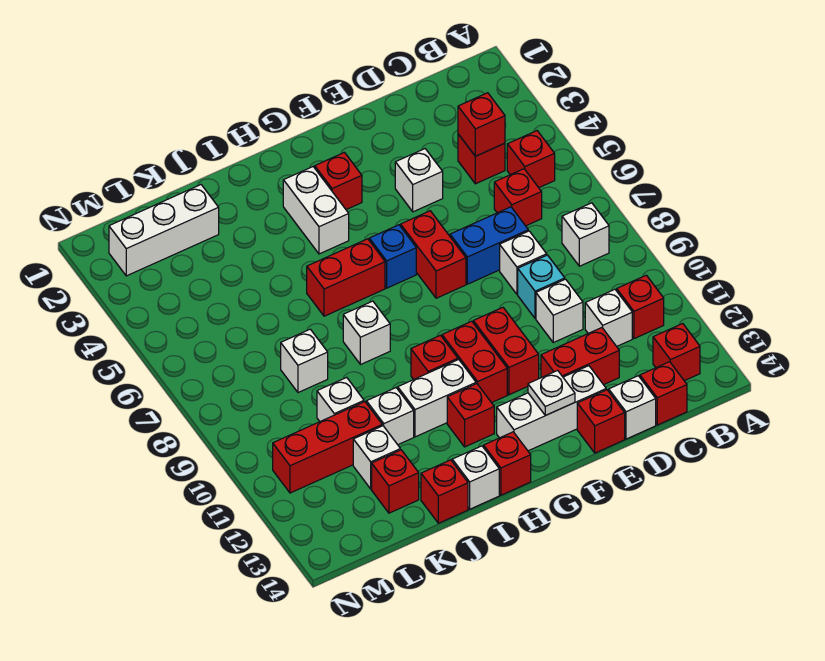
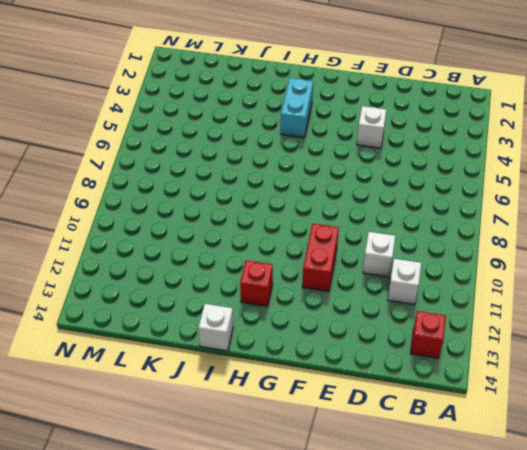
cyan brick H3:H4 level 1 -> white brick H3:H4 level 1
none -> red brick B5 level 1
none -> white brick B8 level 1
none -> red brick B11 level 1
none -> red brick C4 level 1

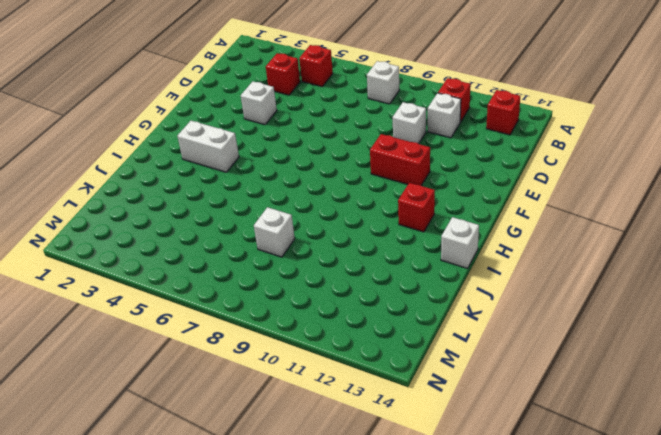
none -> red brick C6 level 1
none -> red brick C14 level 1
none -> blue brick D7:E7 level 1
none -> white brick D8 level 1

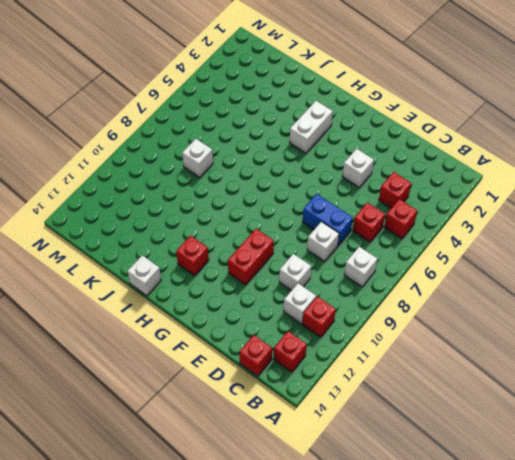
none -> cyan brick D9 level 1
none -> red brick D12:E12 level 1
none -> white brick D14 level 1
none -> white brick E13:G13 level 1

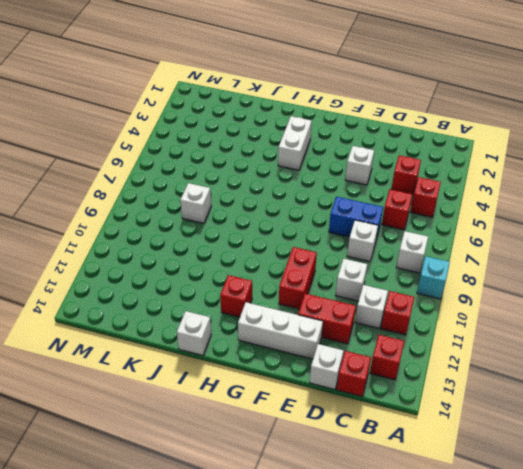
cyan brick A9 level 1 -> cyan brick D9 level 1
none -> red brick E14 level 1
none -> red brick F6:F7 level 1
none -> red brick G3 level 1
none -> blue brick G6 level 1

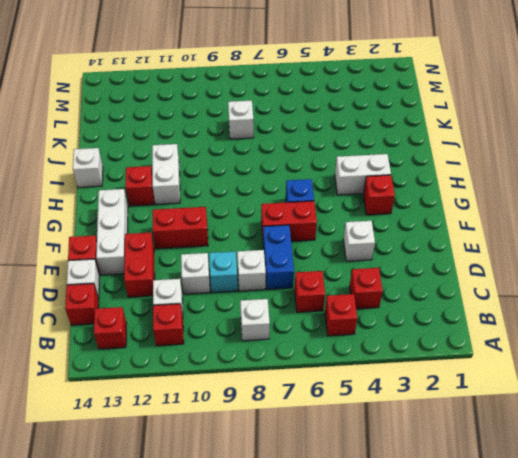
none -> red brick G10:G11 level 1
none -> red brick H6:I6 level 1
none -> red brick H10 level 1
none -> red brick H14 level 1

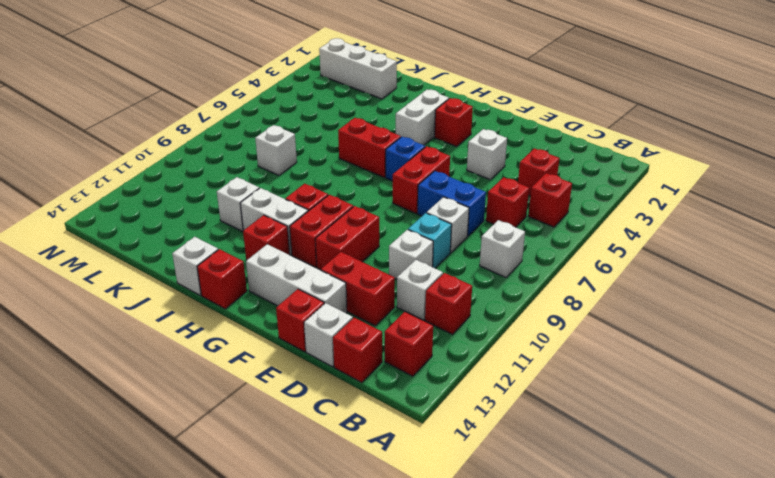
none -> white brick I8 level 1
none -> red brick J14 level 1
none -> white brick K10 level 1
none -> red brick K11:M11 level 1

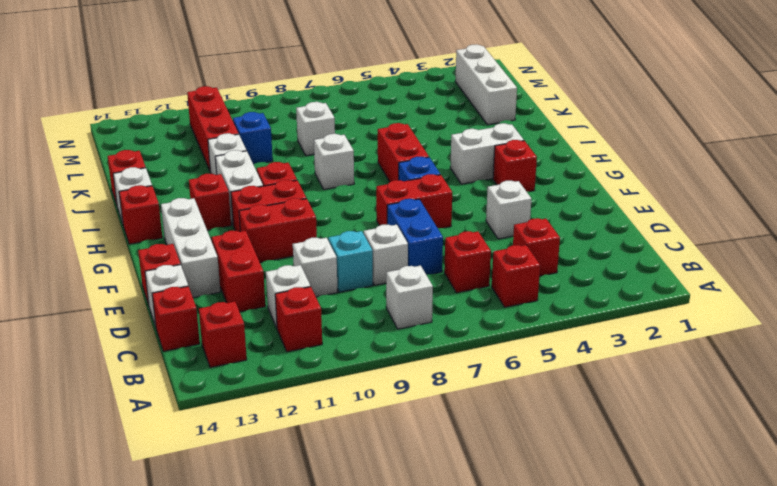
blue brick K10 level 1 -> white brick K10 level 1
none -> white brick K12 level 1
none -> red brick K13 level 1
none -> red brick C4 level 2
none -> white plate F13 level 2

